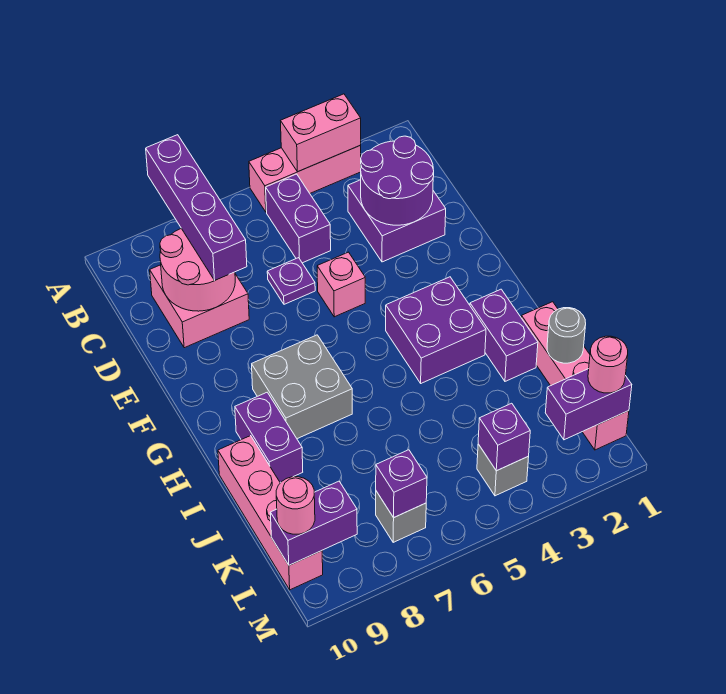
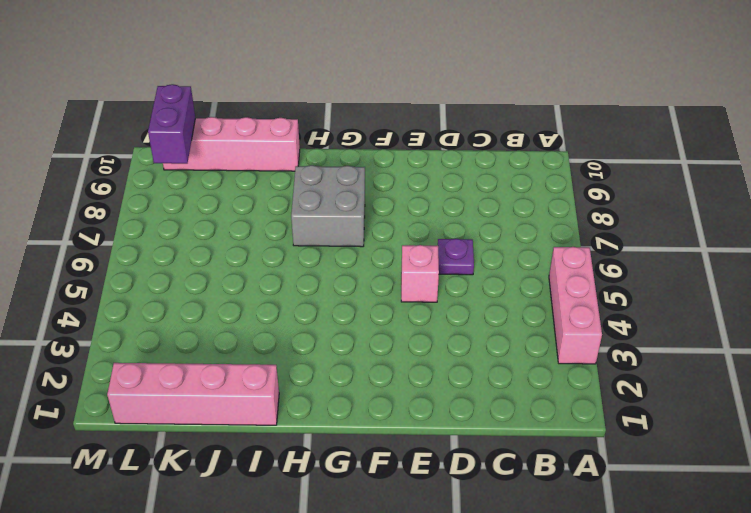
none -> purple brick B5:C5 level 1
none -> purple brick C2:D3 level 1
none -> pink brick C8:D9 level 1

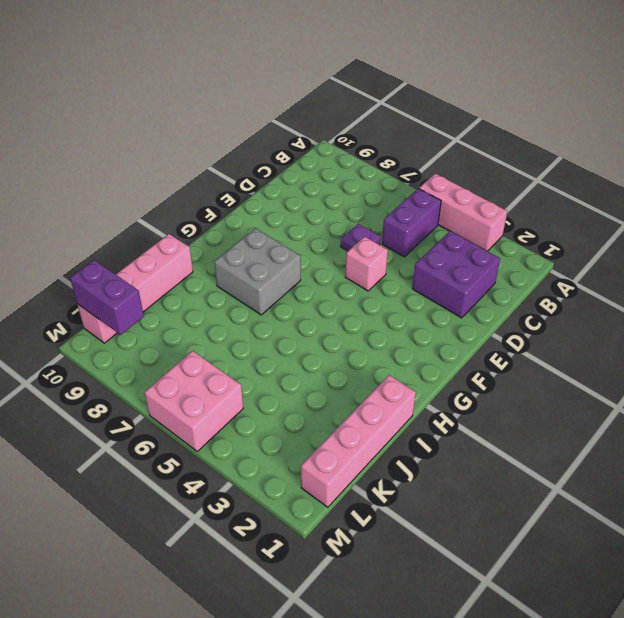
pink brick L5:M6 level 1 -> pink brick C8:D9 level 1
none -> purple brick G3:H4 level 1
none -> purple brick H2:I2 level 1
none -> purple brick H9:I9 level 1

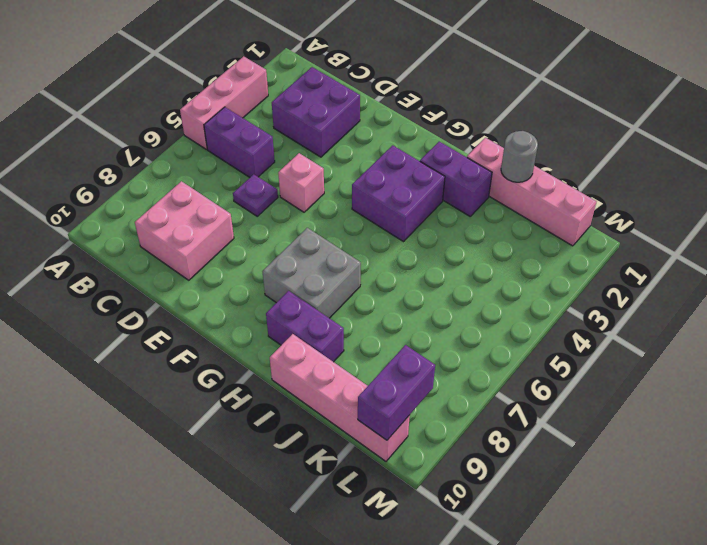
none -> grey brick L4 level 1
none -> grey brick L7 level 1
none -> pink brick A3:A4 level 2

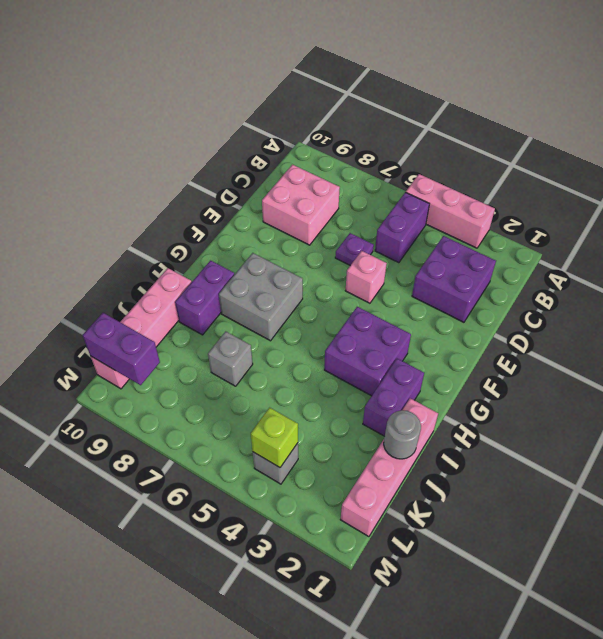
grey brick J7 level 1 -> grey brick L7 level 1
lime brick L4 level 2 -> purple brick L4 level 2
none -> pink brick A3:A4 level 2
none -> purple round brick C2:D3 level 2
none -> pink round brick C8:D9 level 2

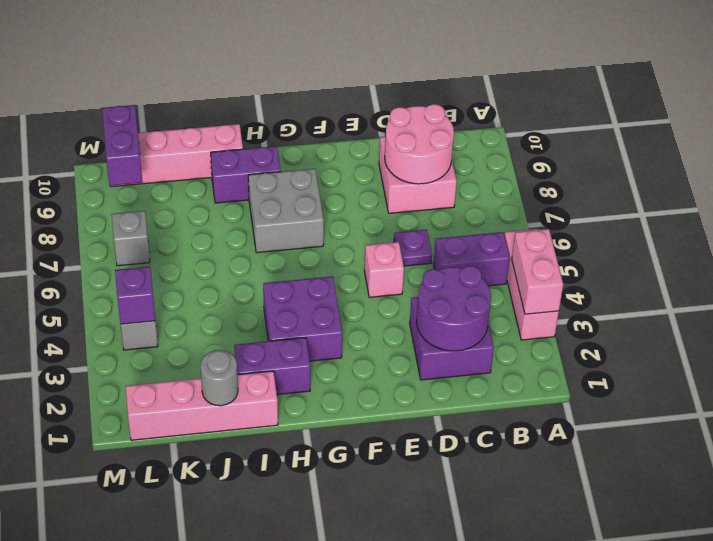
none -> purple brick L1:L2 level 2
none -> purple brick L7 level 2
none -> purple brick A8:D8 level 3

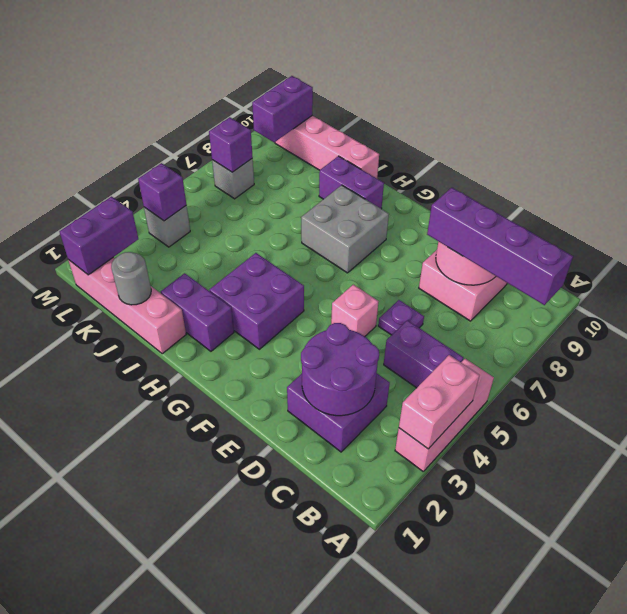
none -> pink round brick L1 level 3
none -> pink round brick L10 level 3

